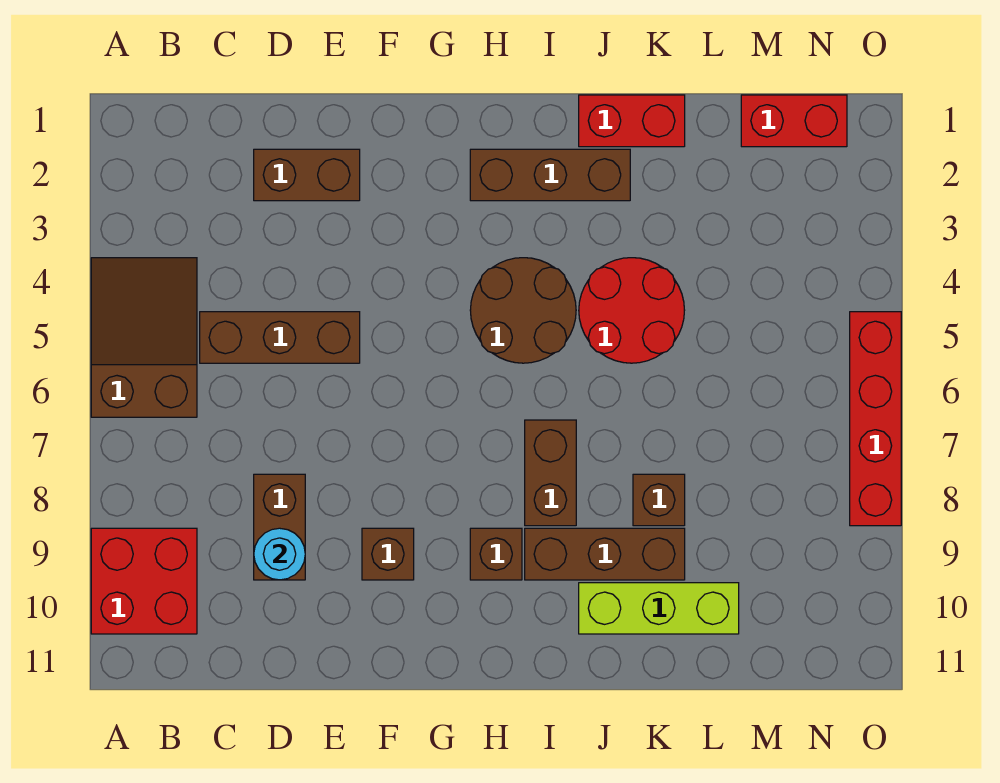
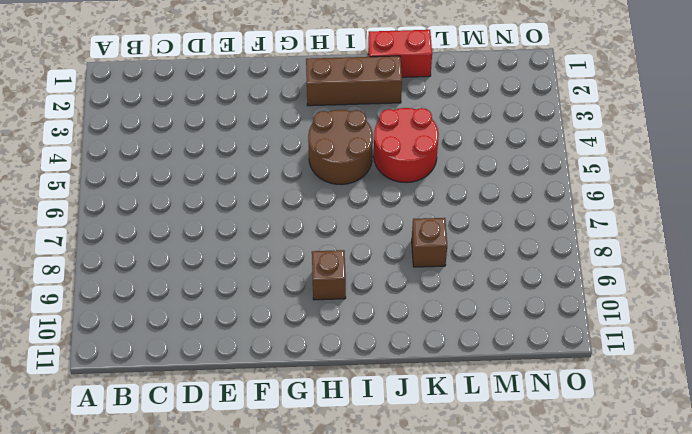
none -> brown slope A4:B6 level 1 top 6
none -> red brick A9:B10 level 1
none -> brown brick C5:E5 level 1

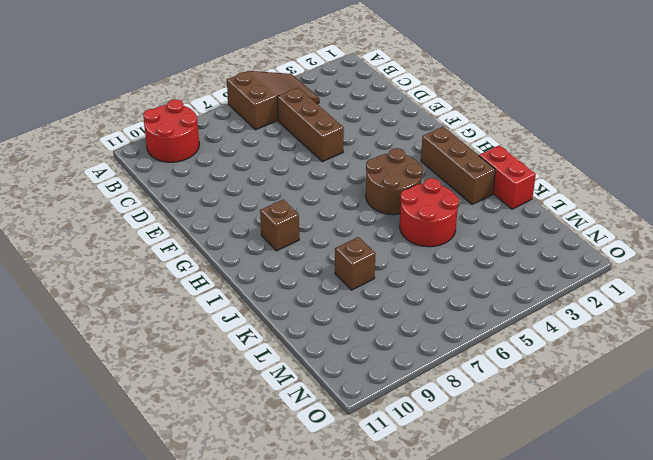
red round brick A9:B10 level 1 -> red brick A9:B10 level 1
none -> brown brick D2:E2 level 1
none -> brown brick D8:D9 level 1
none -> brown brick F9 level 1

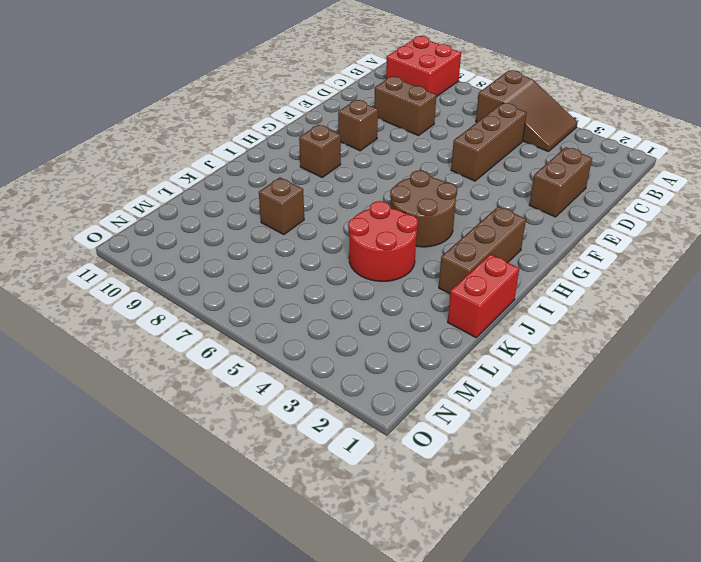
none -> brown brick I7:I8 level 1
none -> brown brick I9:K9 level 1
none -> lime brick J10:L10 level 1

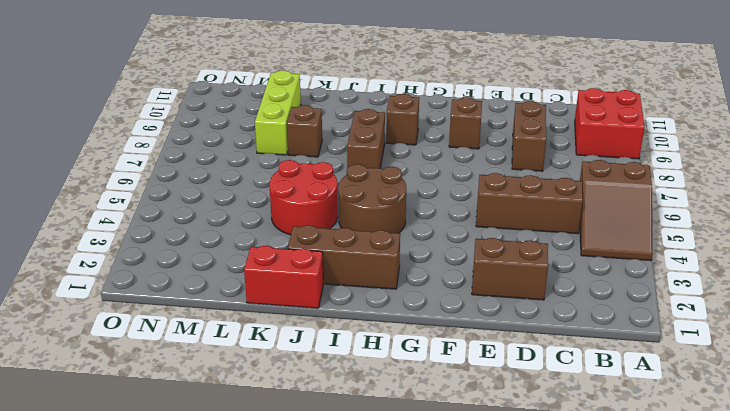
lime brick L8:L10 level 1 -> lime brick J10:L10 level 1
none -> brown brick I9:K9 level 1
none -> red brick M1:N1 level 1
none -> red brick O5:O8 level 1

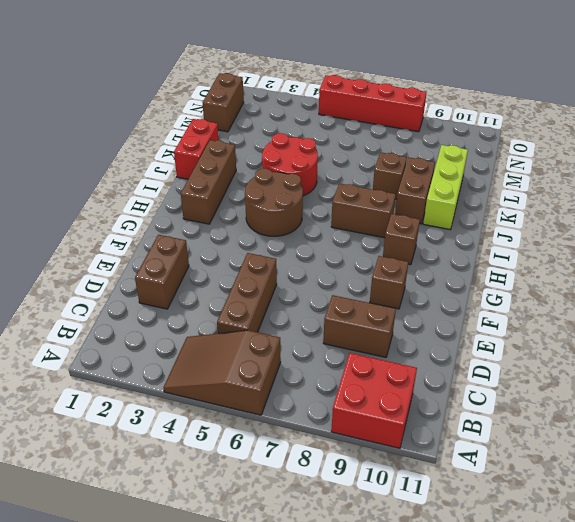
brown brick J9:K9 level 1 -> brown brick I9:K9 level 1
brown brick M1:N1 level 1 -> red brick M1:N1 level 1
none -> cyan round brick D9 level 2

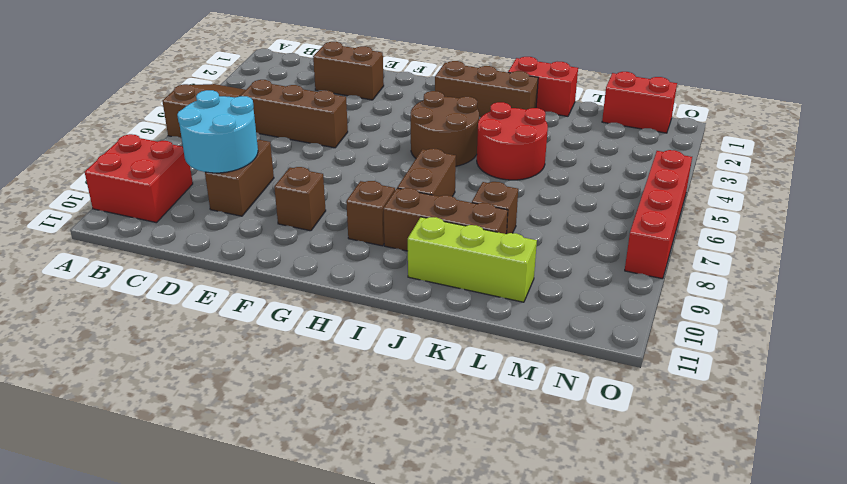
cyan round brick C8:D9 level 2 -> cyan round brick D9 level 2

